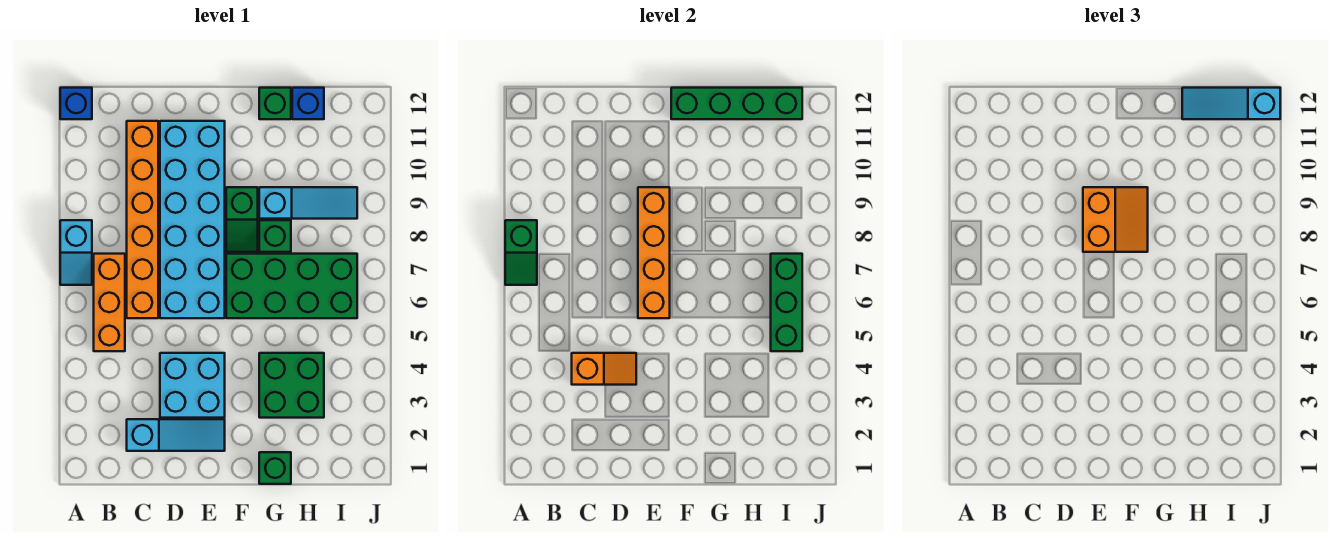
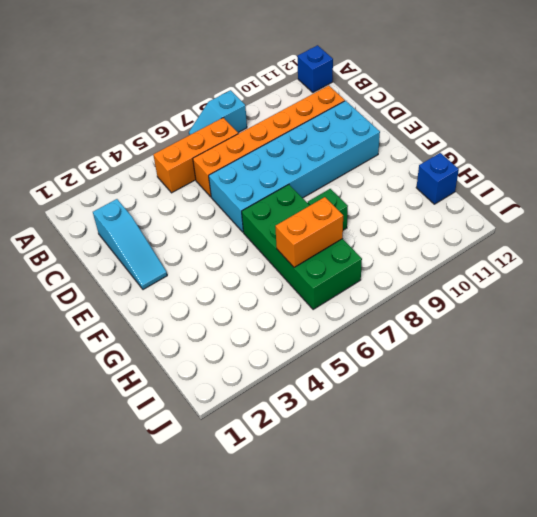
orange brick H6:H7 level 2 -> none
none -> cyan brick D3:E4 level 1
none -> green slope F8:F9 level 1 top 9
none -> green brick G1 level 1

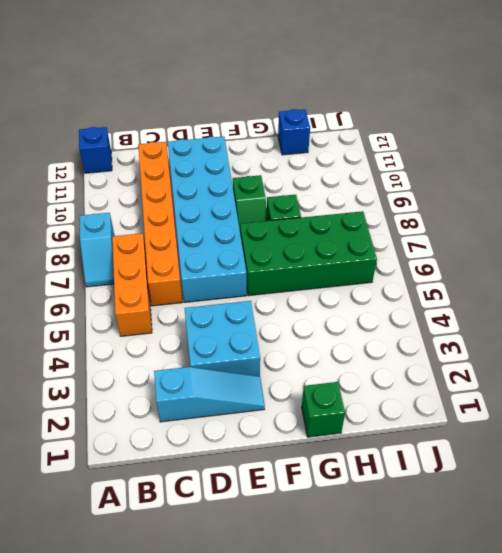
none -> green brick G3:H4 level 1
none -> cyan slope G9:I9 level 1 top G
none -> green brick G12 level 1

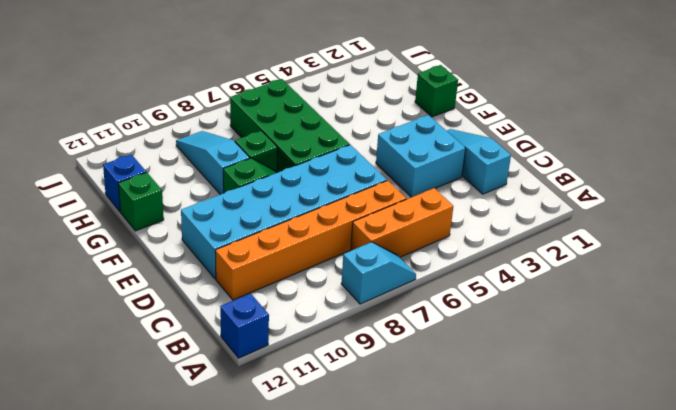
none -> green brick G3:H4 level 1
none -> green slope A7:A8 level 2 top 8
none -> orange slope C4:D4 level 2 top C

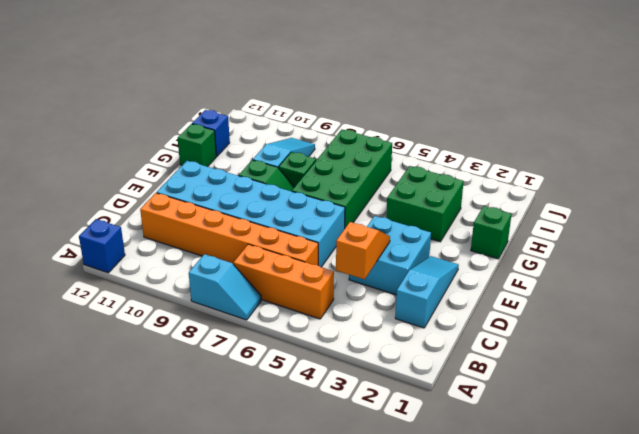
none -> green slope A7:A8 level 2 top 8
none -> orange brick E6:E9 level 2
none -> green brick F12:I12 level 2

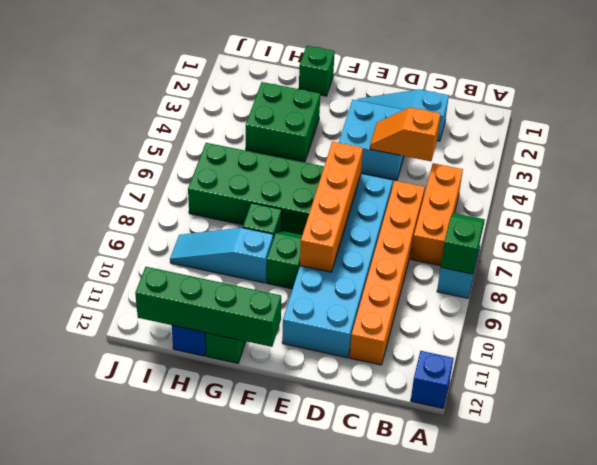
none -> green brick I5:I7 level 2
none -> orange slope E8:F9 level 3 top E
none -> cyan slope H12:J12 level 3 top J

